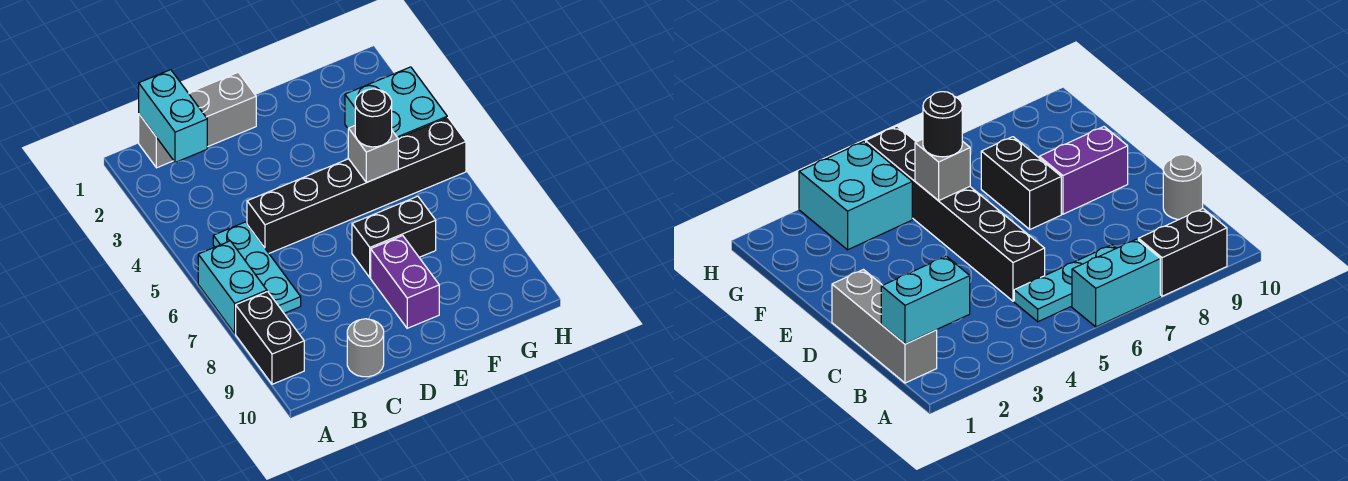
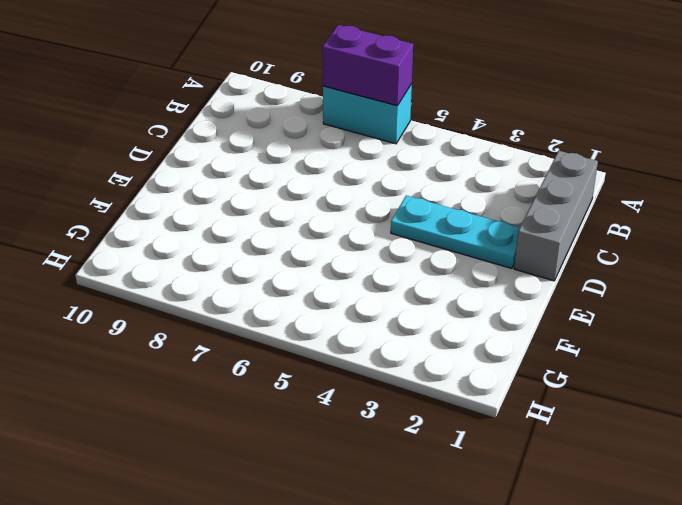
purple brick A6:A7 level 2 -> purple brick E8:E9 level 1
cyan plate D2:D4 level 1 -> cyan plate B5:B7 level 1
none -> black brick A8:A9 level 1
none -> black brick C5:H5 level 1
none -> grey round brick C10 level 1

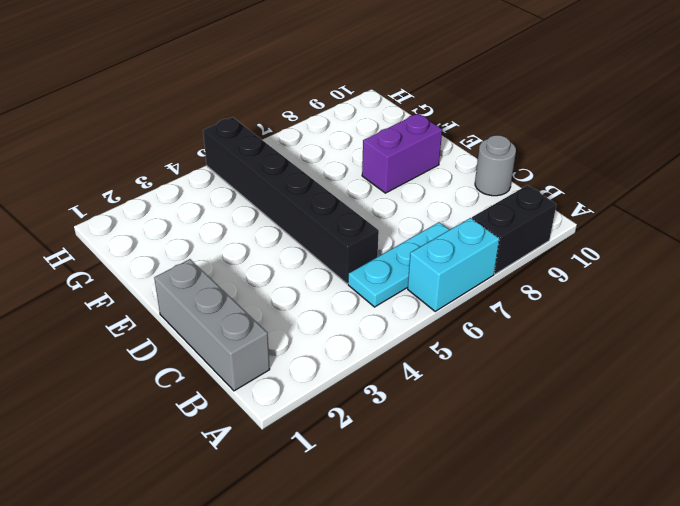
none -> black brick E7:F7 level 1
none -> cyan brick G3:H4 level 1
none -> cyan brick B1:B2 level 2

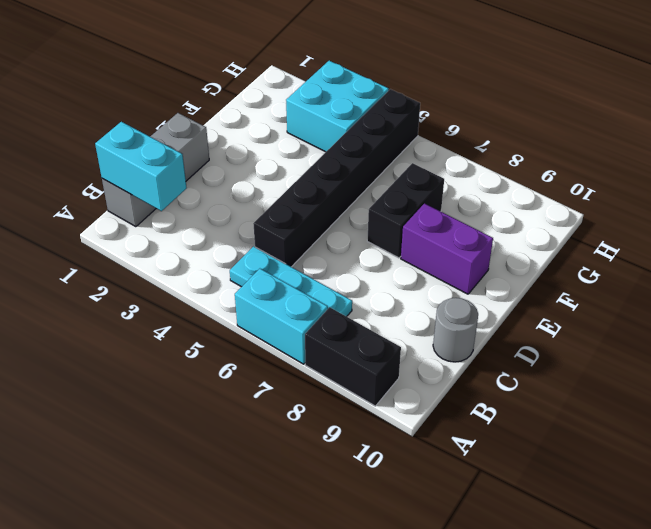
none -> grey brick F5 level 2
none -> black round brick F5 level 3

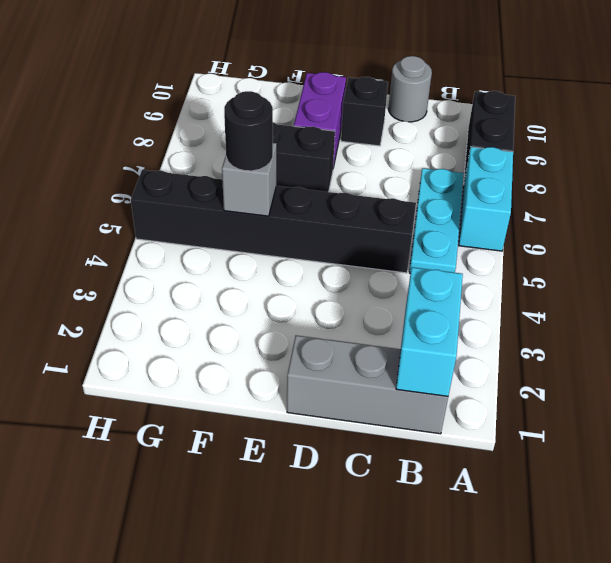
black brick D9 level 1 -> none
none -> cyan brick G3:H4 level 1

